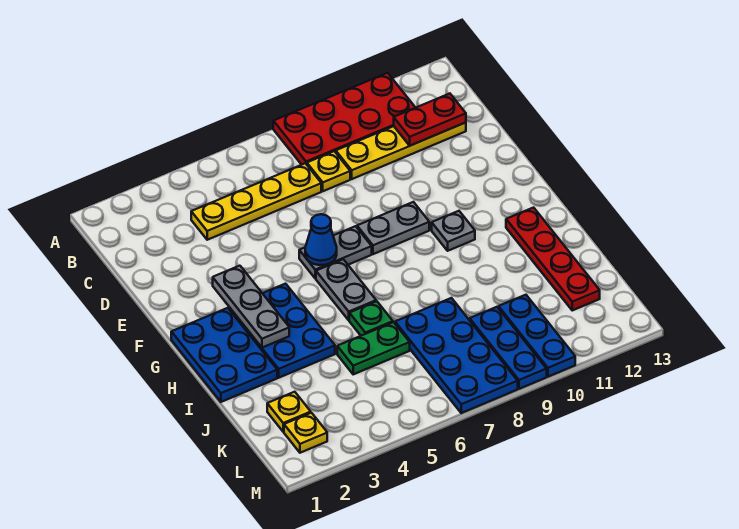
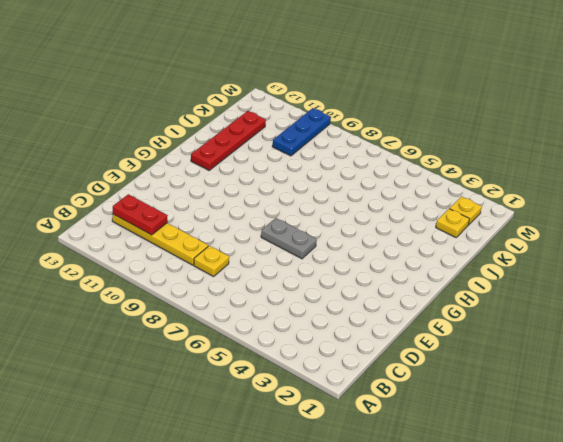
none -> red plate A8:B11 level 1
none -> yellow plate C4:C7 level 1
none -> grey plate F8:F9 level 1

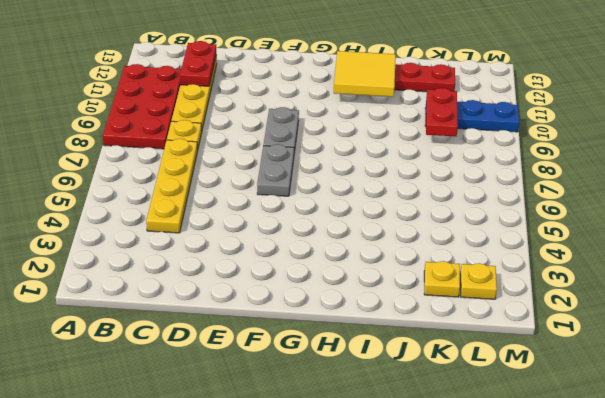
yellow tile H11:I12 level 2 -> none
red plate K9:K10 level 2 -> none
none -> blue plate G1:I2 level 1
none -> blue plate G3:I4 level 1
none -> grey plate G6:H6 level 1

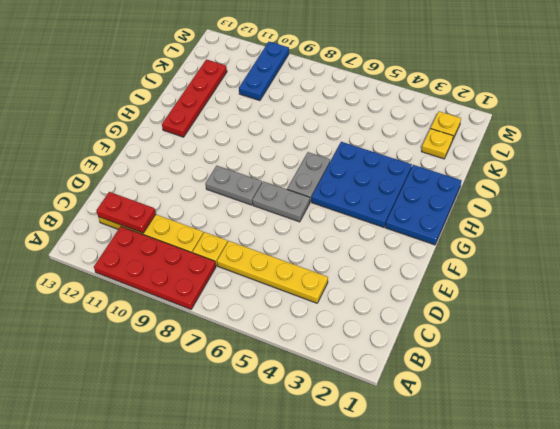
blue plate G3:I5 level 1 -> blue plate G3:I4 level 1
none -> grey plate G10 level 1
none -> green plate I6 level 1
none -> green plate J5:J6 level 1

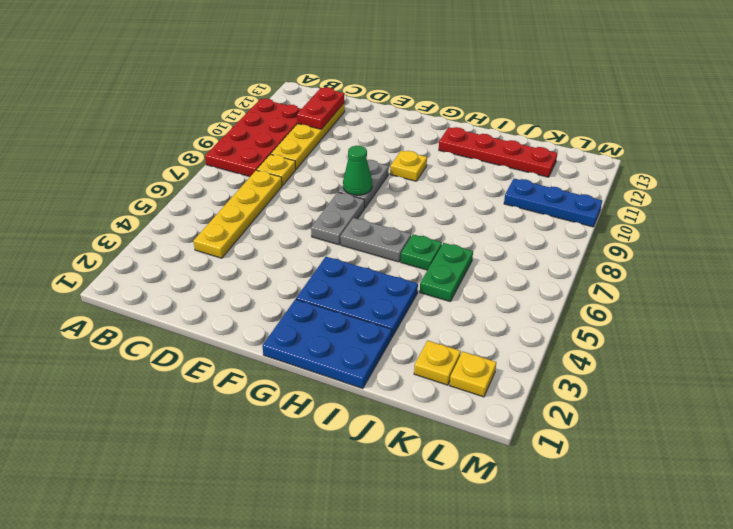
green cone F8 level 2 -> none
yellow plate G10 level 1 -> grey plate G10 level 1
none -> blue plate J7:M8 level 1
none -> blue plate K9:M9 level 1
none -> grey plate F3:H3 level 2

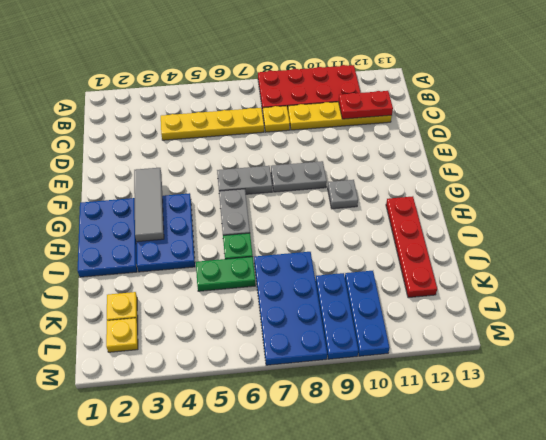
grey tile F3:H3 level 2 -> grey plate F3:H3 level 2
none -> blue cone F6 level 2

